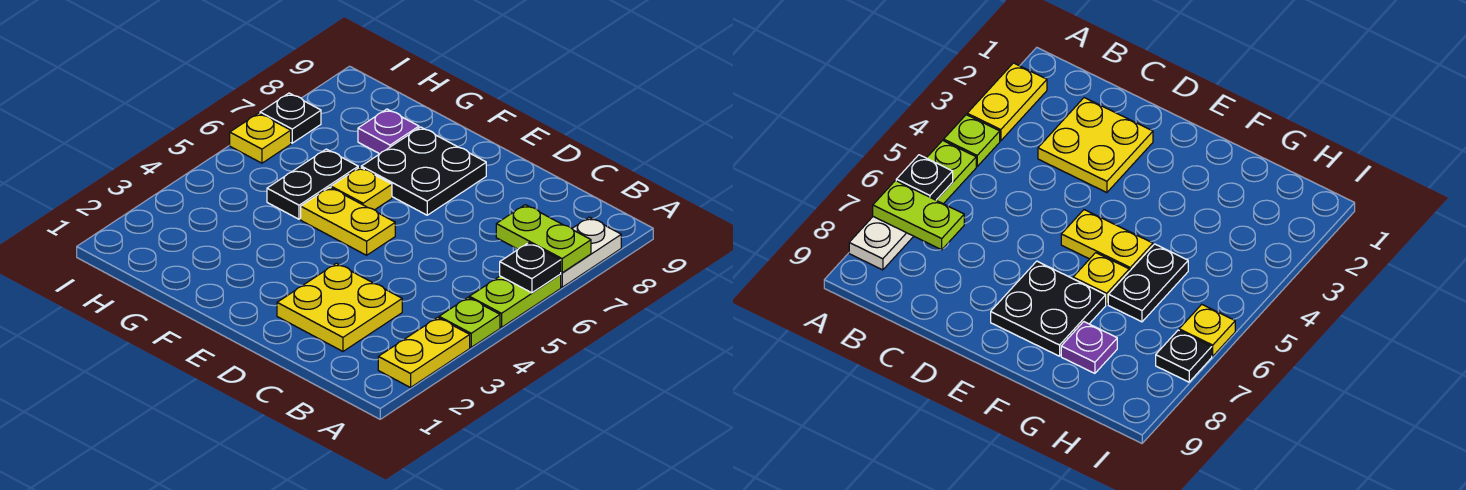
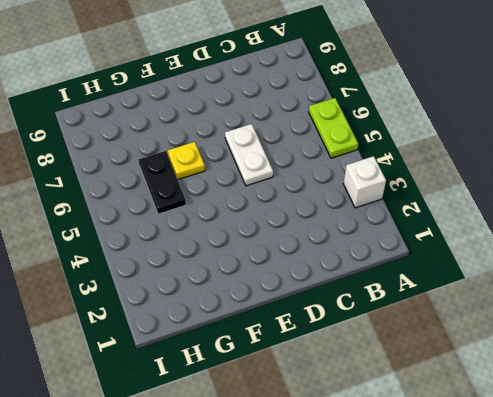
white brick A3 level 1 -> yellow plate A2:A3 level 1
white plate D5:D6 level 1 -> white plate A7:A8 level 1
none -> lime plate A4 level 1
none -> yellow plate C2:D3 level 1
none -> yellow plate E5:F5 level 1

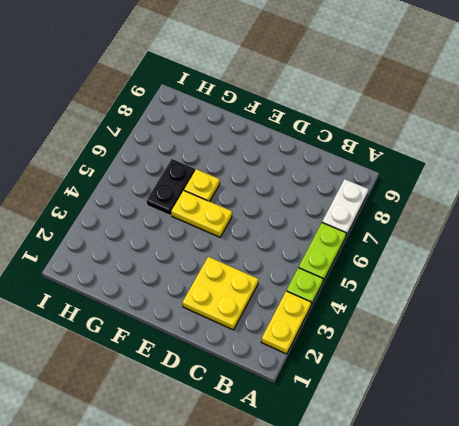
none -> black plate E7:F8 level 1
none -> purple plate G8 level 1
none -> yellow plate I6 level 1

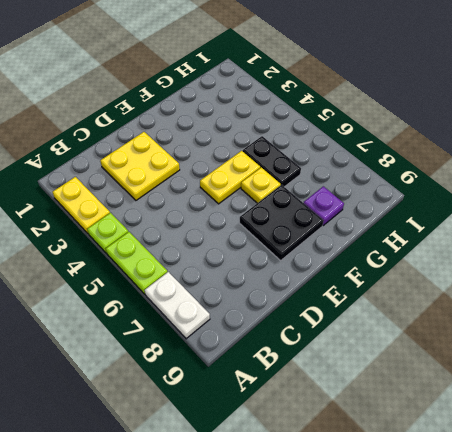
none -> yellow plate I6 level 1
none -> black plate I7 level 1
none -> black plate A6 level 2

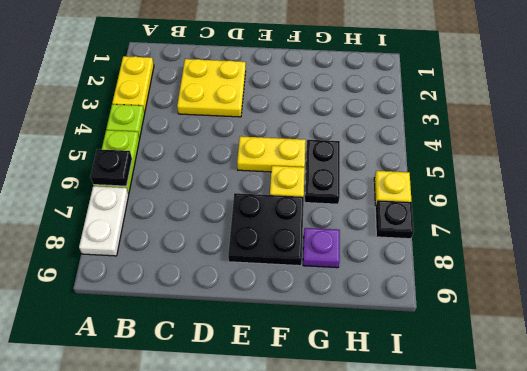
none -> lime plate A7:B7 level 2

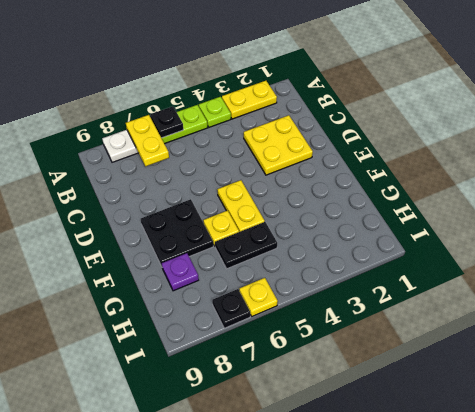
yellow plate A7:B7 level 2 -> lime plate A7:B7 level 2

